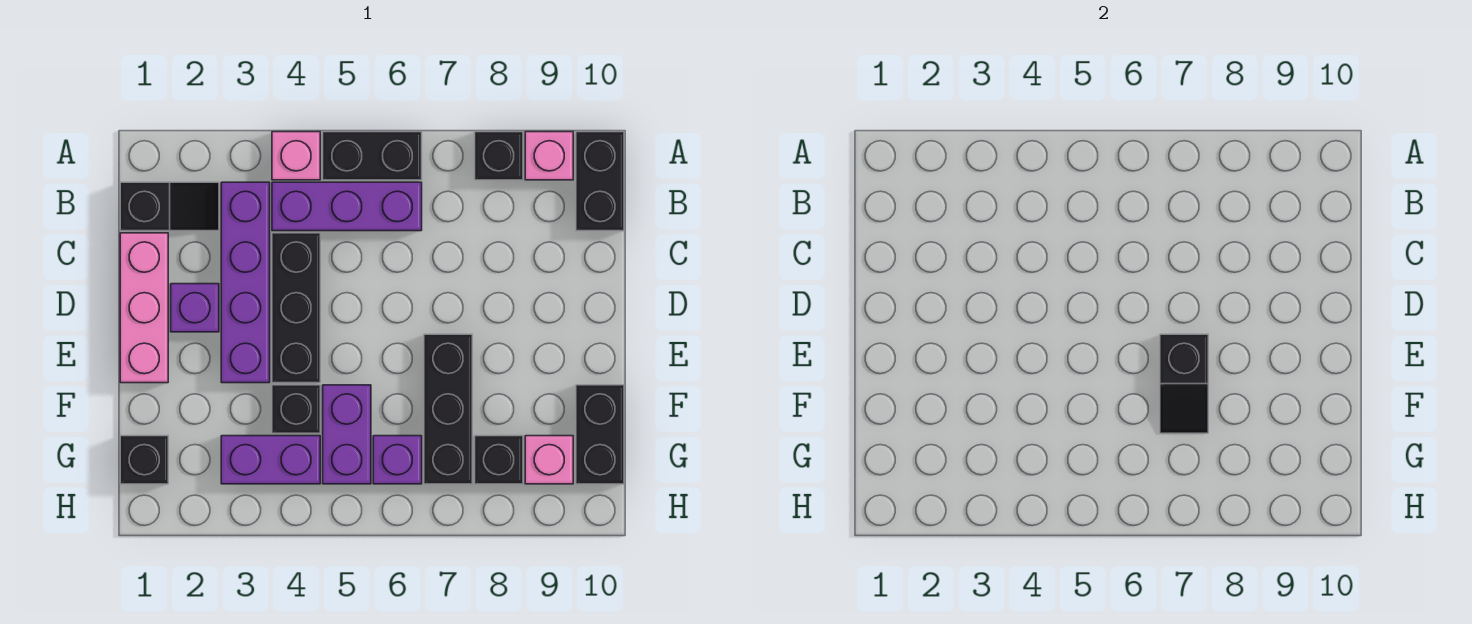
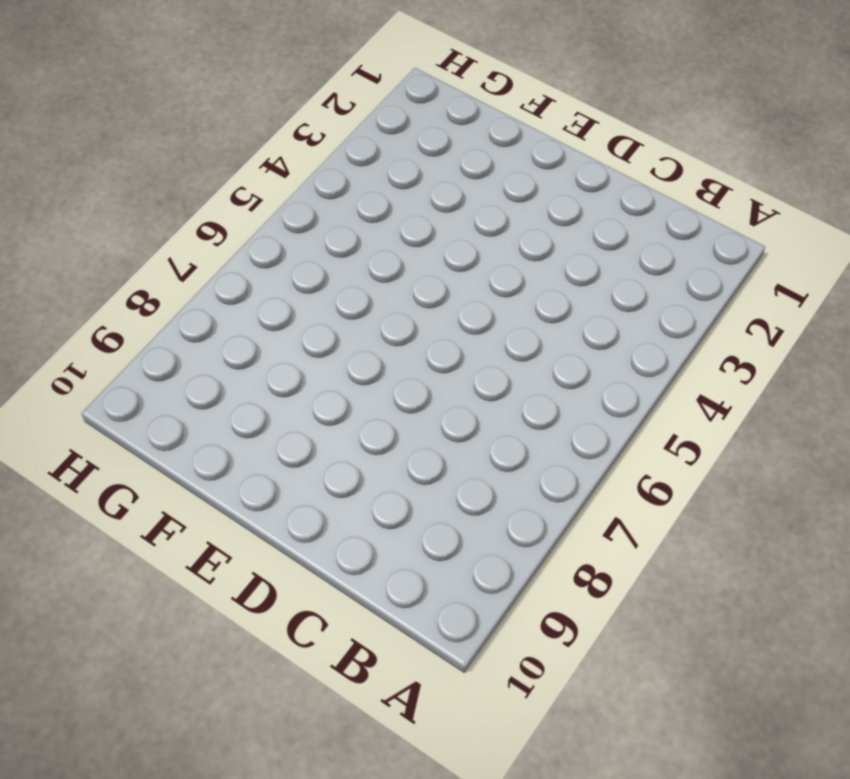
none -> pink brick A4 level 1
none -> black brick A5:A6 level 1
none -> black brick A8 level 1

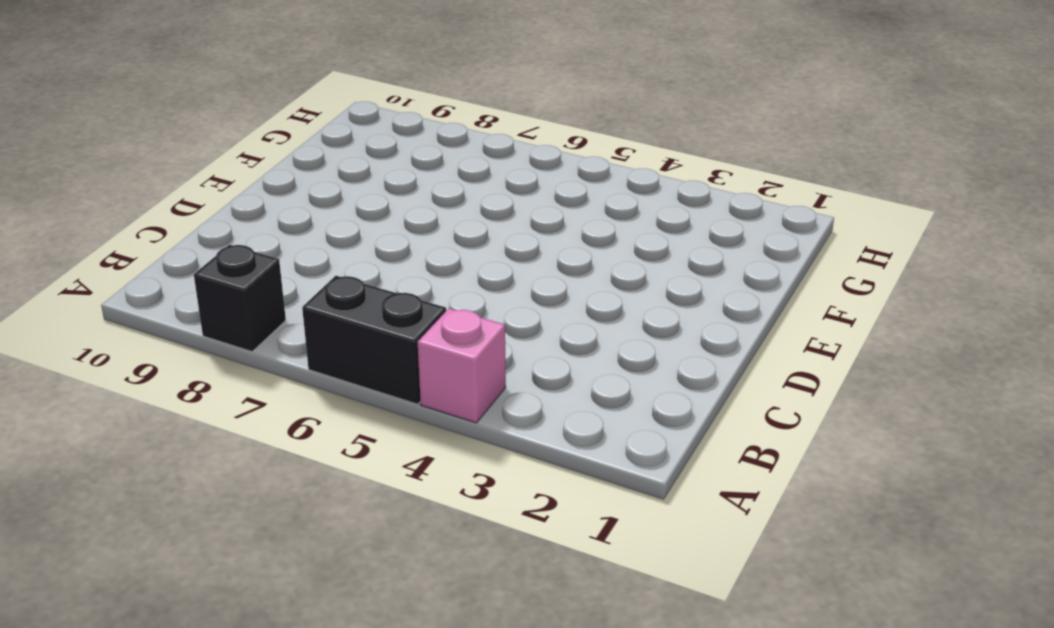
none -> pink brick A9 level 1
none -> black brick A10:B10 level 1
none -> black slope B1:B2 level 1 top 1

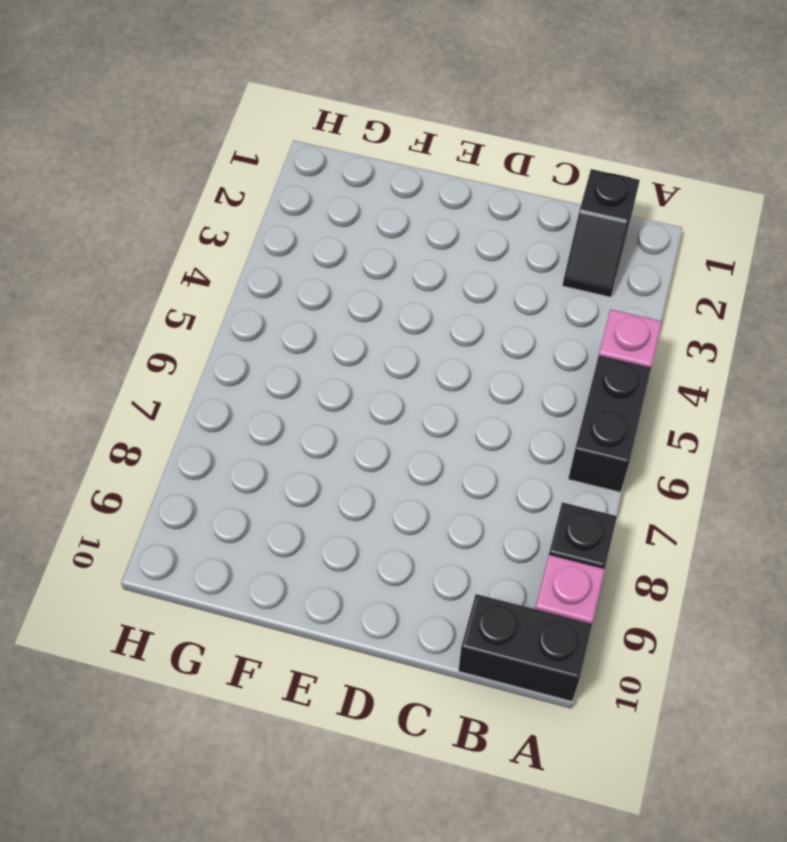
none -> purple brick B3:E3 level 1
none -> purple brick B4:B6 level 1
none -> pink brick C1:E1 level 1

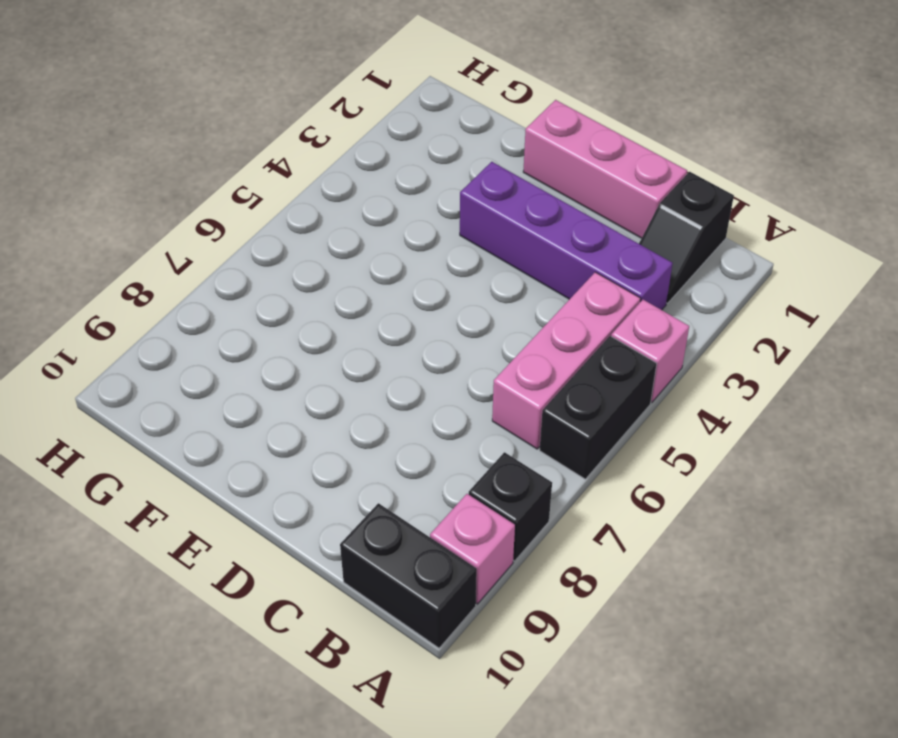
pink brick B4:B6 level 1 -> purple brick B4:B6 level 1
none -> black brick C4:E4 level 1
none -> purple brick D2 level 1
none -> black brick E7:G7 level 1

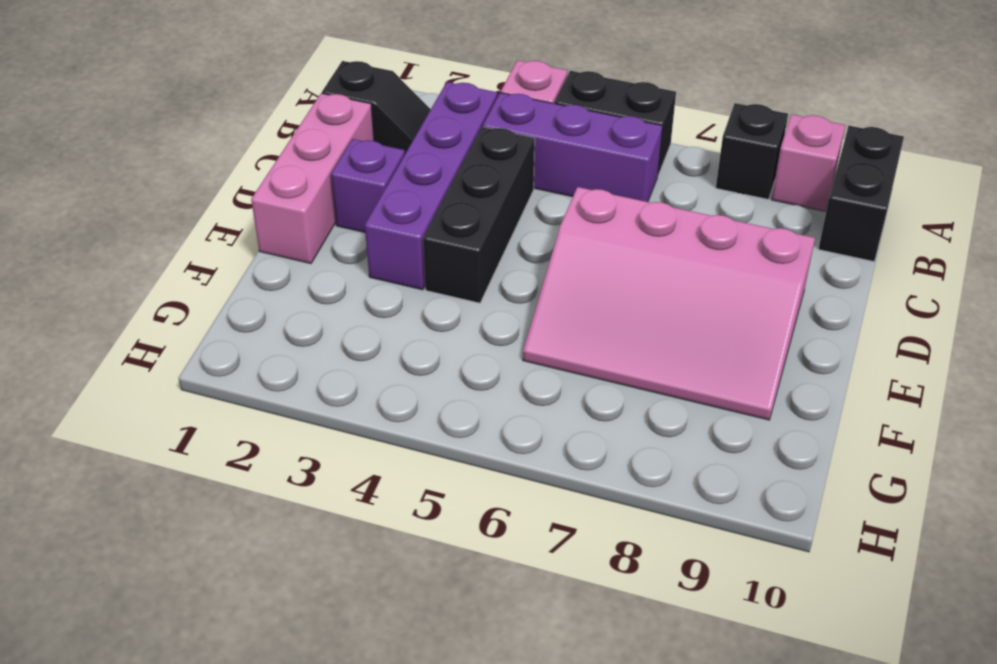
pink slope D6:F9 level 1 top D -> black brick E7:G7 level 1
none -> black brick F4 level 1
none -> purple brick F5:G5 level 1
none -> black brick F10:G10 level 1

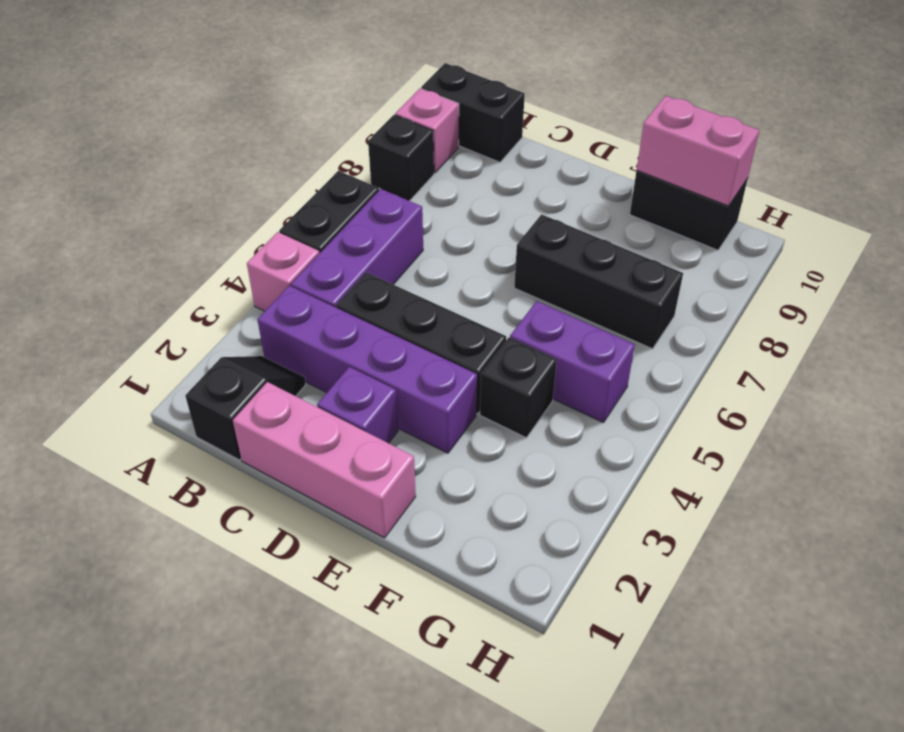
pink brick F10:G10 level 2 -> none
none -> black brick G1 level 1
none -> purple brick G3:G4 level 1
none -> purple brick G6 level 1

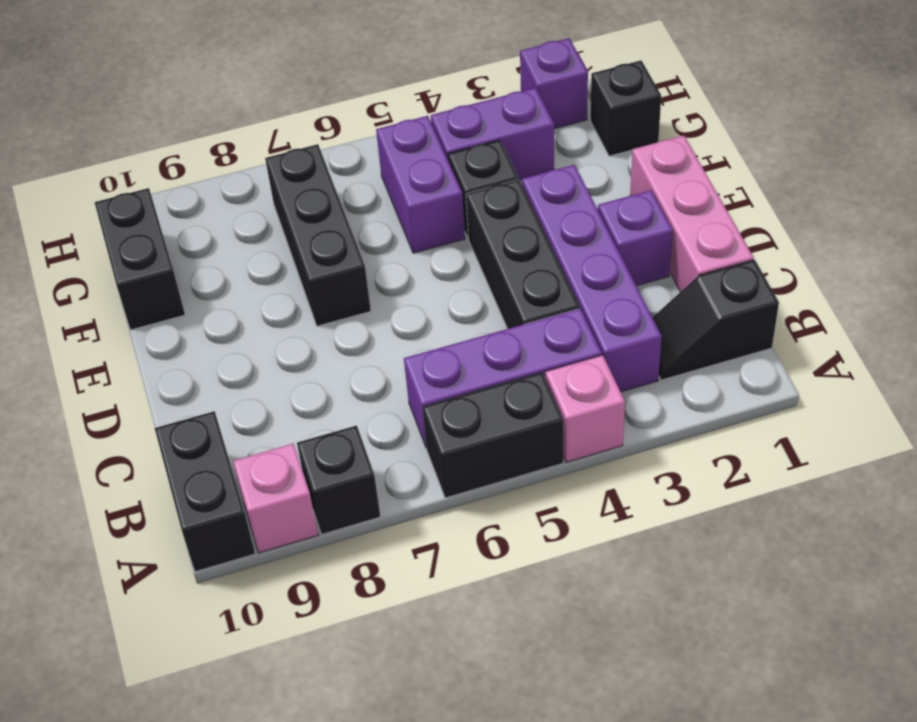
purple brick H2 level 1 -> purple brick G6 level 1
none -> black brick G8 level 1
none -> pink brick G9 level 1
none -> black slope E7:F7 level 2 top E

